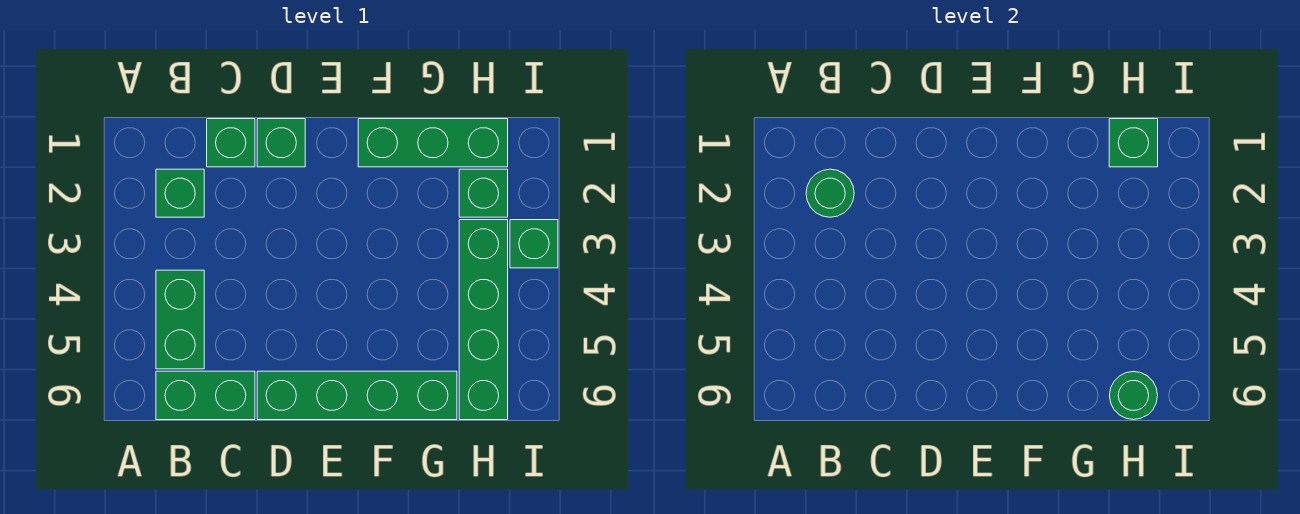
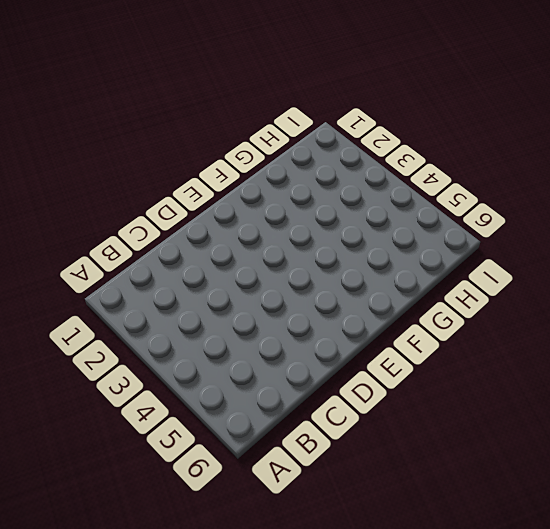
none -> green brick B2 level 1
none -> green brick B4:B5 level 1
none -> green brick B6:C6 level 1

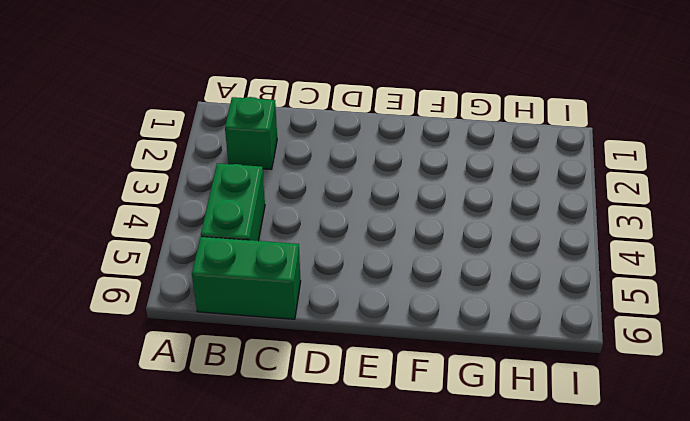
none -> green brick C1 level 1
none -> green brick D1 level 1
none -> green brick D6:G6 level 1

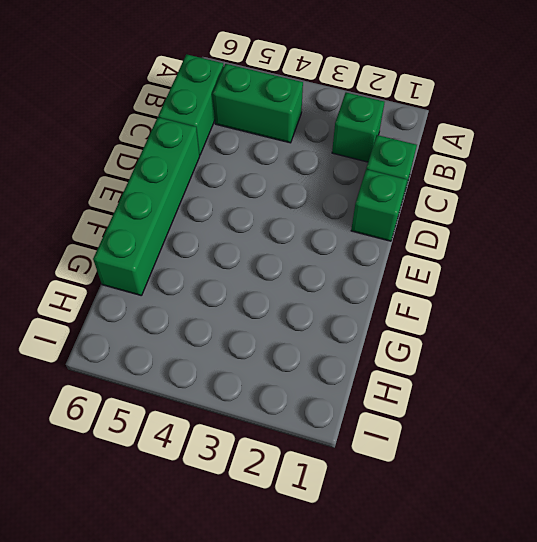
none -> green brick F1:H1 level 1
none -> green brick H2 level 1
none -> green brick H3:H6 level 1

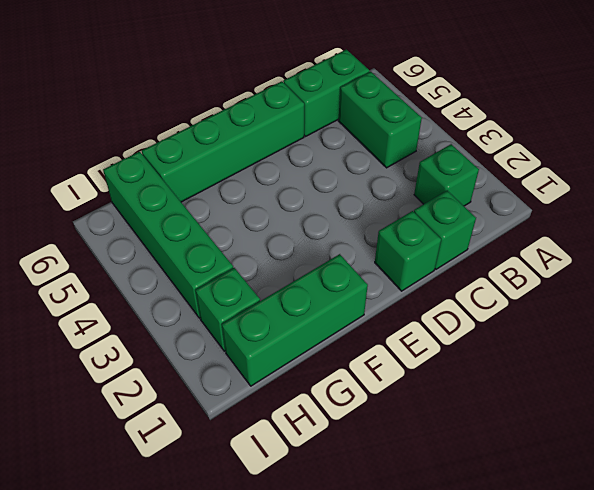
none -> green brick I3 level 1
none -> green round brick B2 level 2
none -> green brick H1 level 2

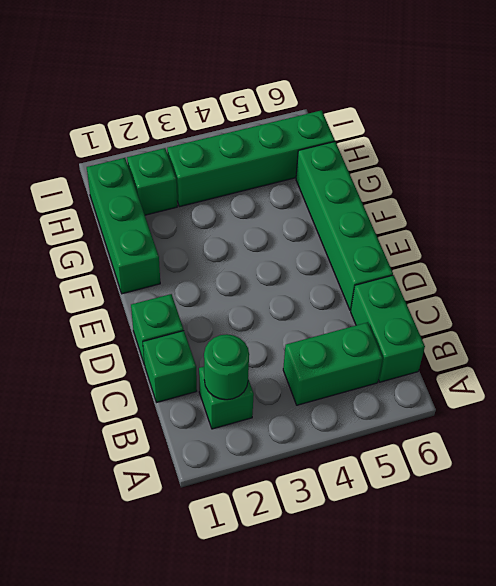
none -> green brick I3 level 1
none -> green brick H1 level 2
none -> green round brick H6 level 2

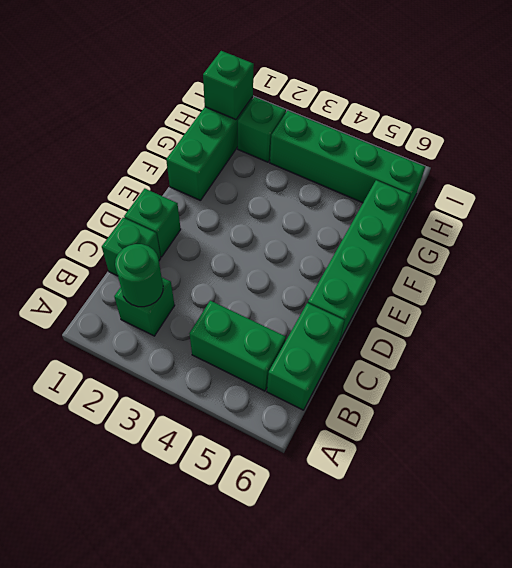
none -> green brick I3 level 1
none -> green round brick H6 level 2

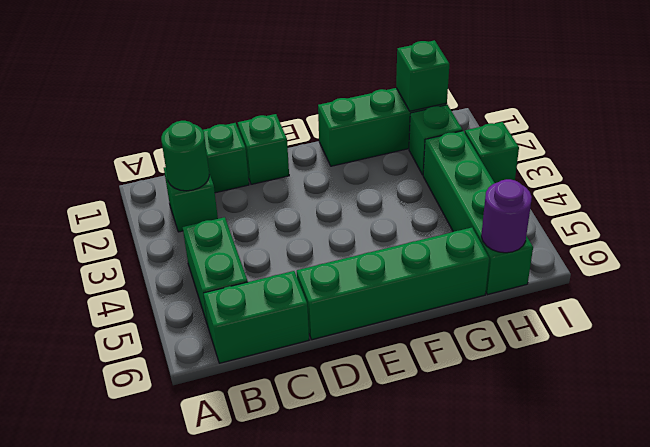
purple round brick H6 level 2 -> green round brick H6 level 2

